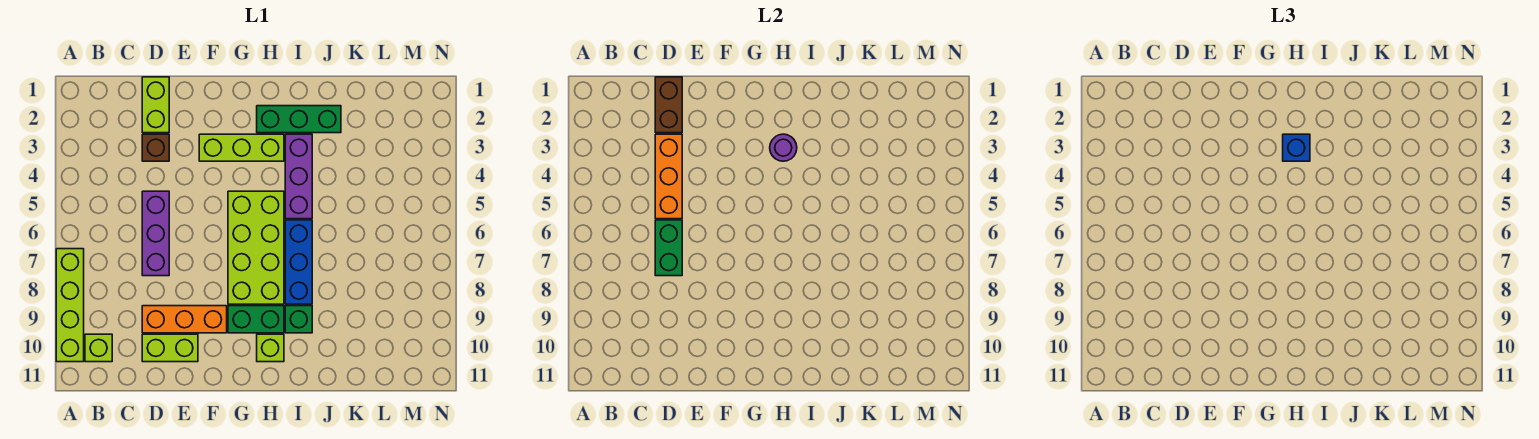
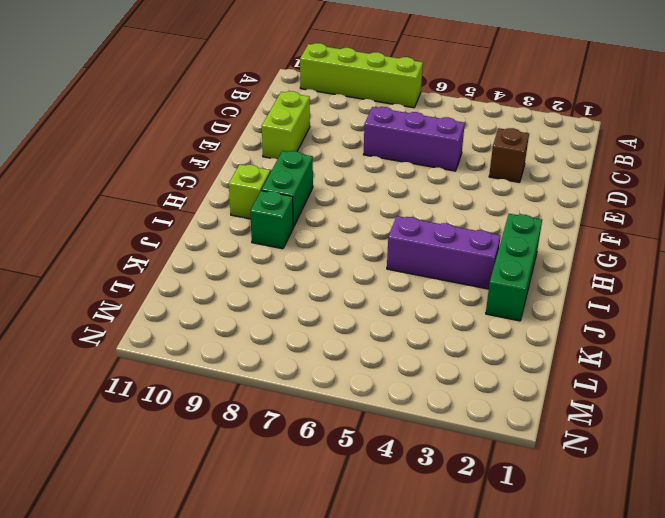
none -> lime brick B10 level 1
none -> lime brick D1:D2 level 1
none -> orange brick D9:F9 level 1

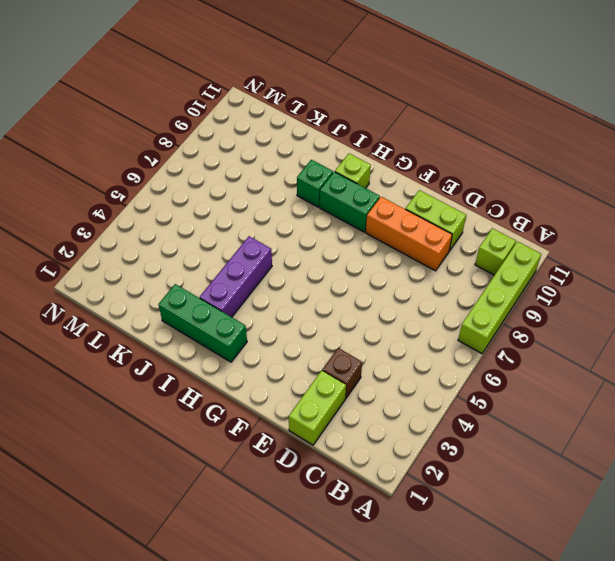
none -> purple brick D5:D7 level 1
none -> lime brick F3:H3 level 1
none -> lime brick G5:H8 level 1

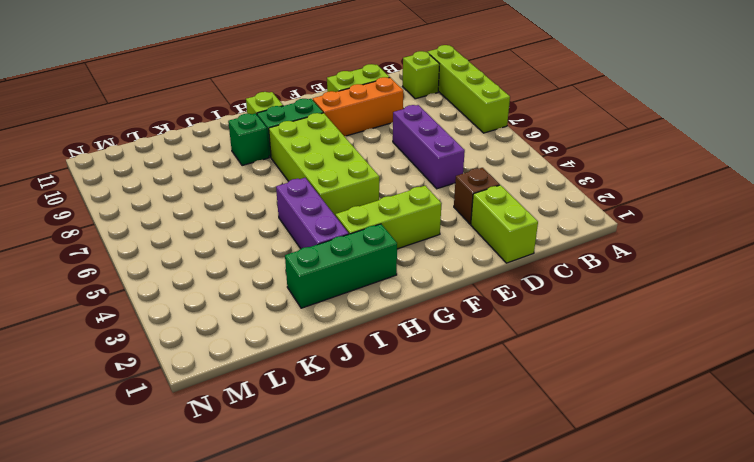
none -> blue brick I6:I8 level 1
none -> brown brick D1:D2 level 2
none -> orange brick D3:D5 level 2

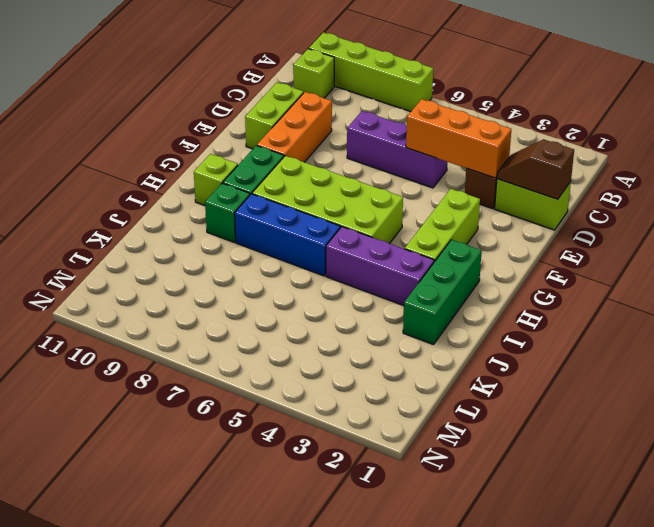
brown slope D1:D2 level 2 top 1 -> brown brick D1:D2 level 2
none -> green brick D6:D7 level 2
none -> purple round brick H3 level 2
none -> blue brick H3 level 3

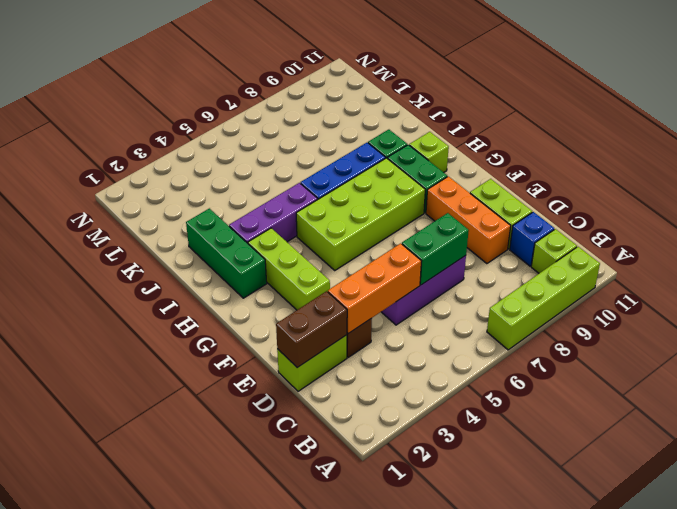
blue brick C10 level 1 -> blue brick H3 level 3
none -> purple round brick H3 level 2

